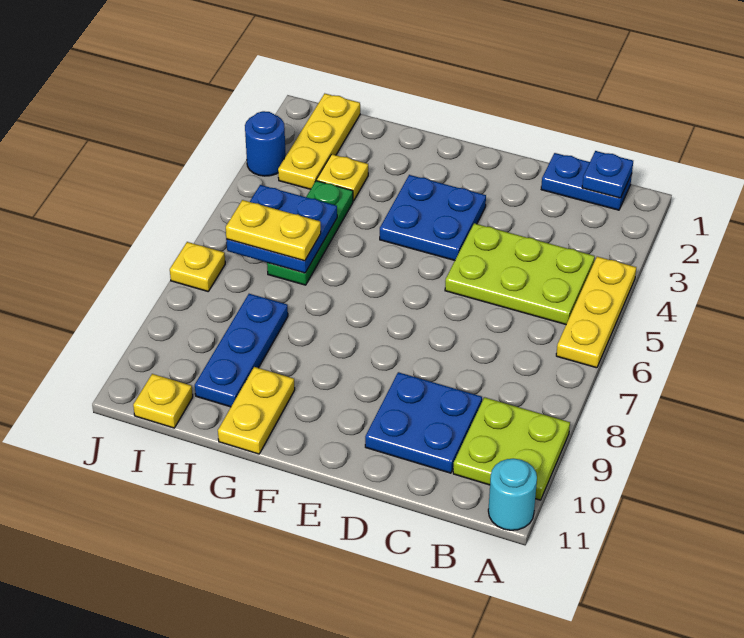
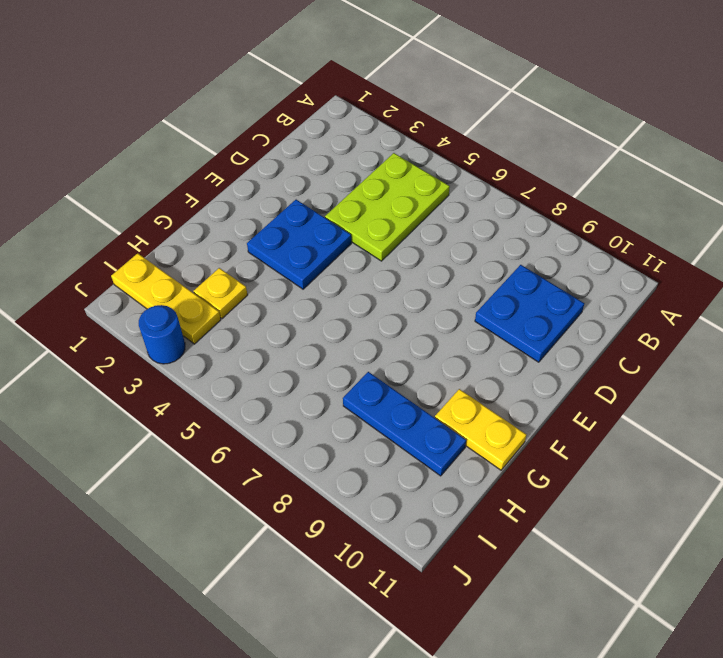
none -> yellow plate A4:A6 level 1
none -> lime plate A9:B10 level 1
none -> cyan round brick A11 level 1

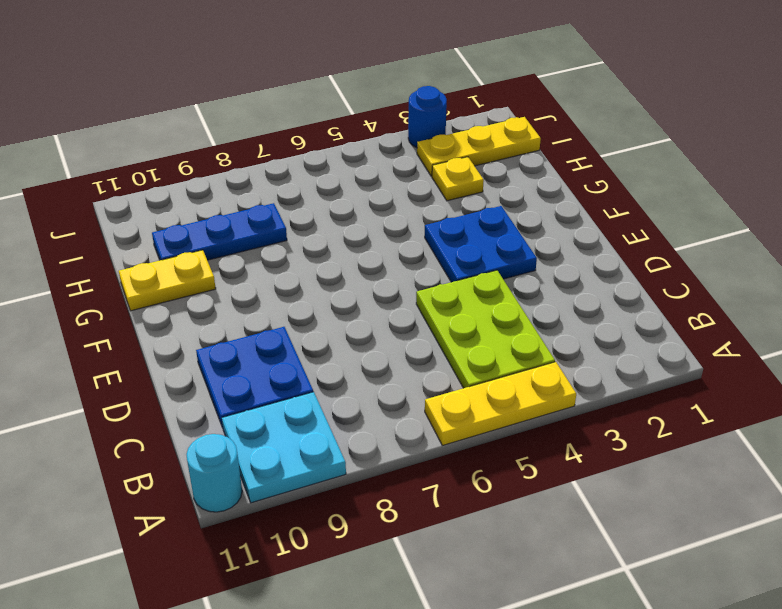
cyan plate A9:B10 level 1 -> lime plate A9:B10 level 1
none -> blue plate B1:C1 level 1
none -> green plate H4:H6 level 1
none -> yellow plate I11 level 1

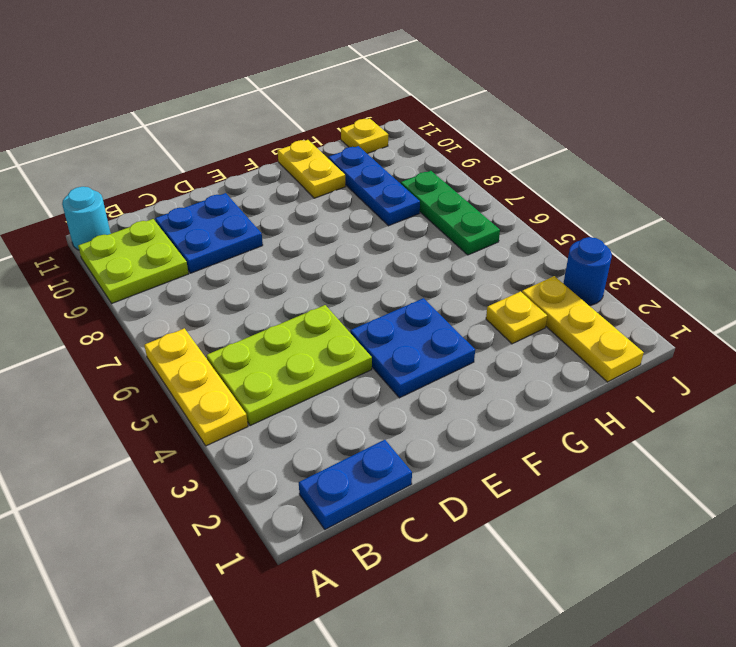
green plate I6:I8 level 1 -> green plate H4:H6 level 1
none -> yellow plate J7 level 1
none -> blue plate B1 level 2
none -> blue plate H5:I6 level 2

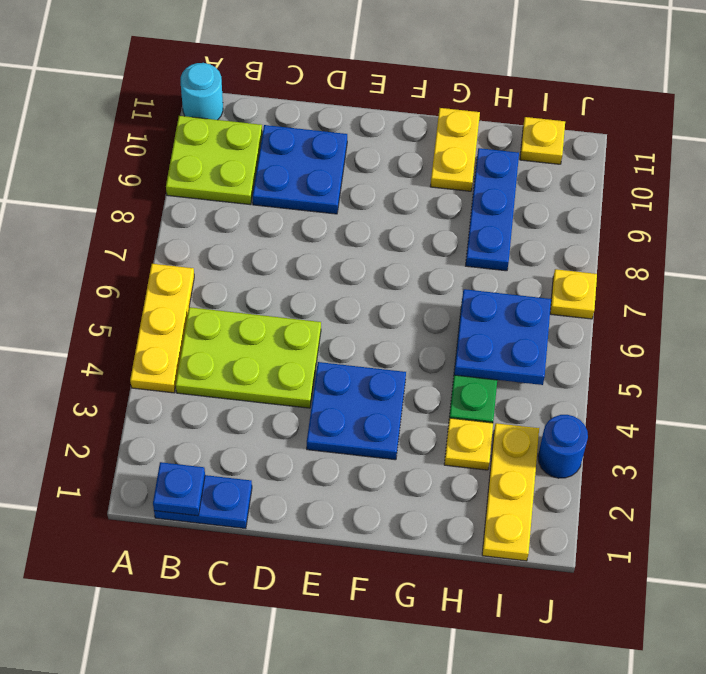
none -> yellow plate H6:I6 level 3

